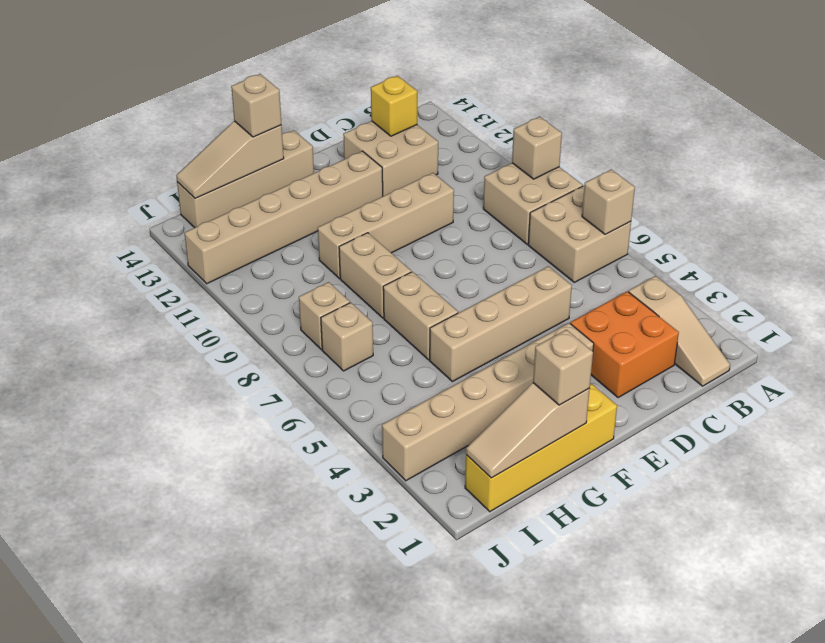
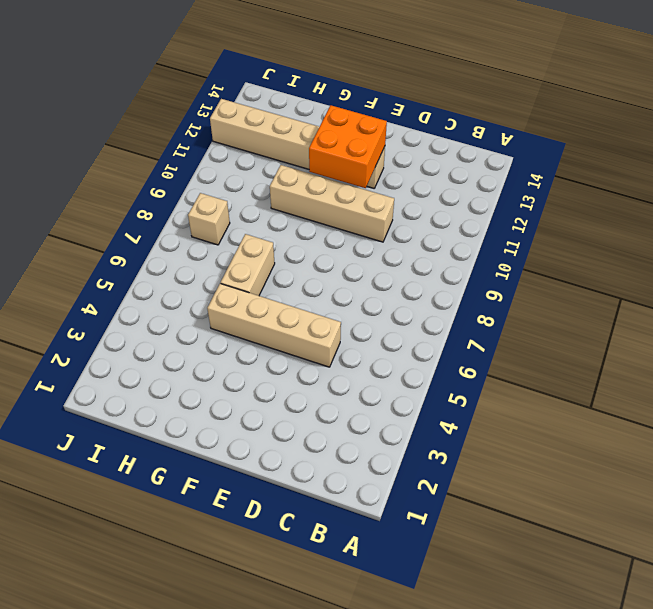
orange brick E11:F12 level 2 -> orange brick C2:D3 level 1
none -> tan brick A6:B7 level 1
none -> tan brick A8:B9 level 1
none -> tan slope B1:B3 level 1 top 3

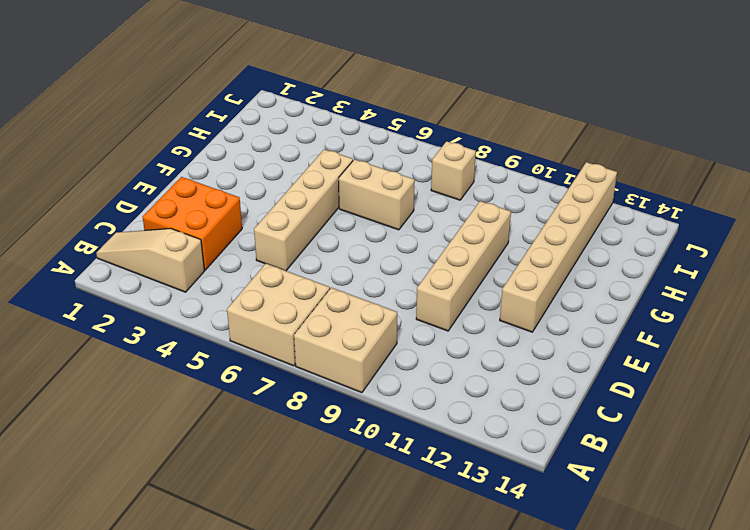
none -> tan brick C12:D13 level 1
none -> tan brick E3:J3 level 1
none -> yellow brick F1:I1 level 1

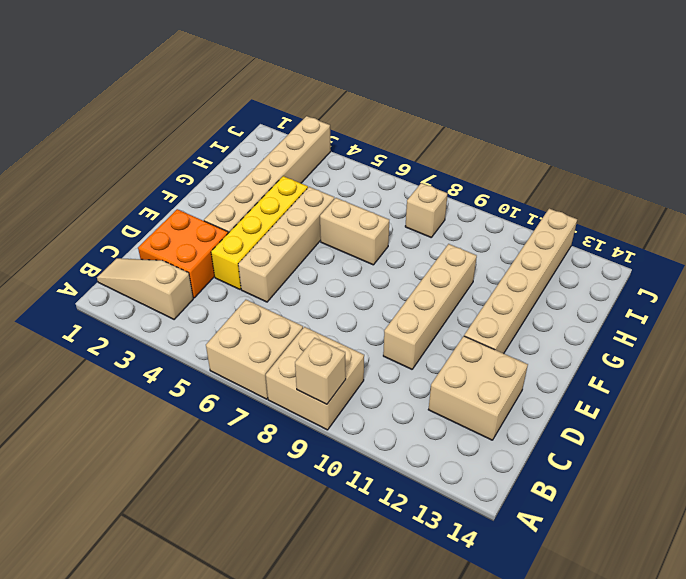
yellow brick D4:G4 level 1 -> yellow brick F1:I1 level 1
none -> tan brick F14:I14 level 1
none -> tan brick G8:G9 level 1
none -> tan brick I7 level 1

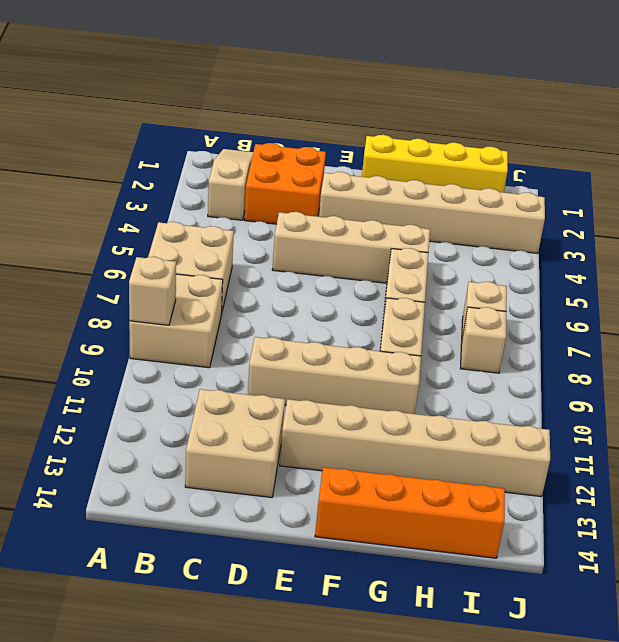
orange brick F14:I14 level 1 -> tan brick F14:I14 level 1
none -> tan brick A6 level 2
none -> yellow brick C13 level 2
none -> tan slope G1:I1 level 2 top G

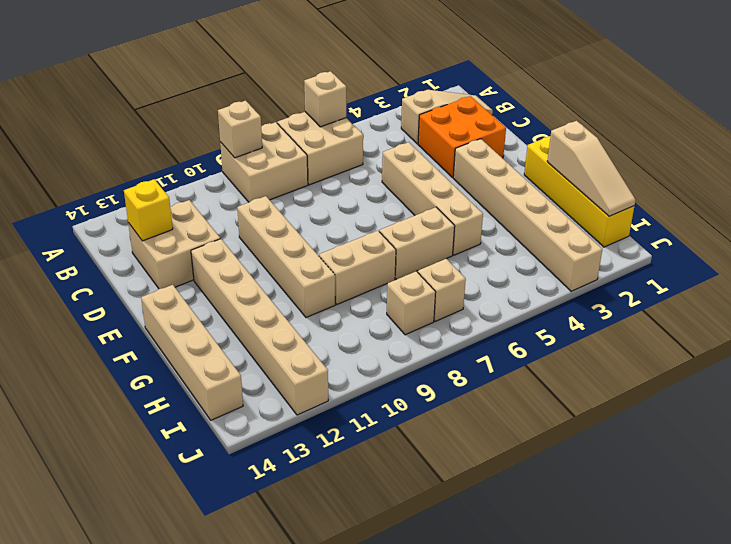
none -> tan slope G14:I14 level 2 top G
none -> tan brick G1 level 3
none -> tan brick G14 level 3

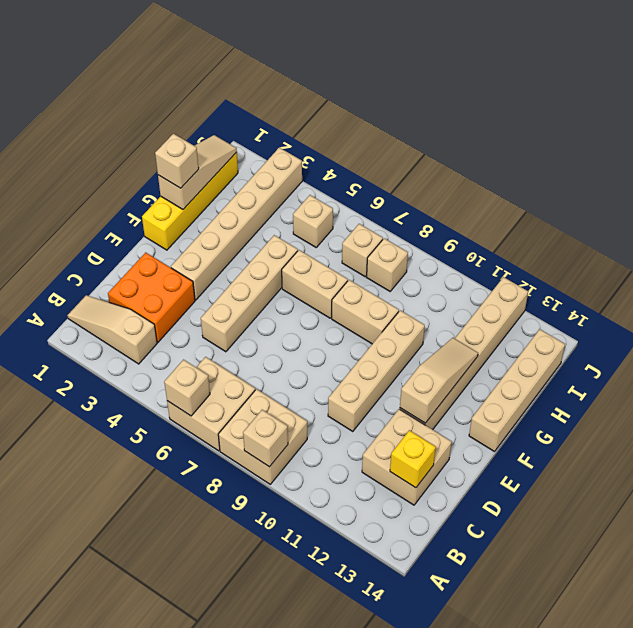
tan slope E12:G12 level 2 top E -> tan slope G14:I14 level 2 top G
tan brick I5 level 1 -> tan brick G14 level 3

